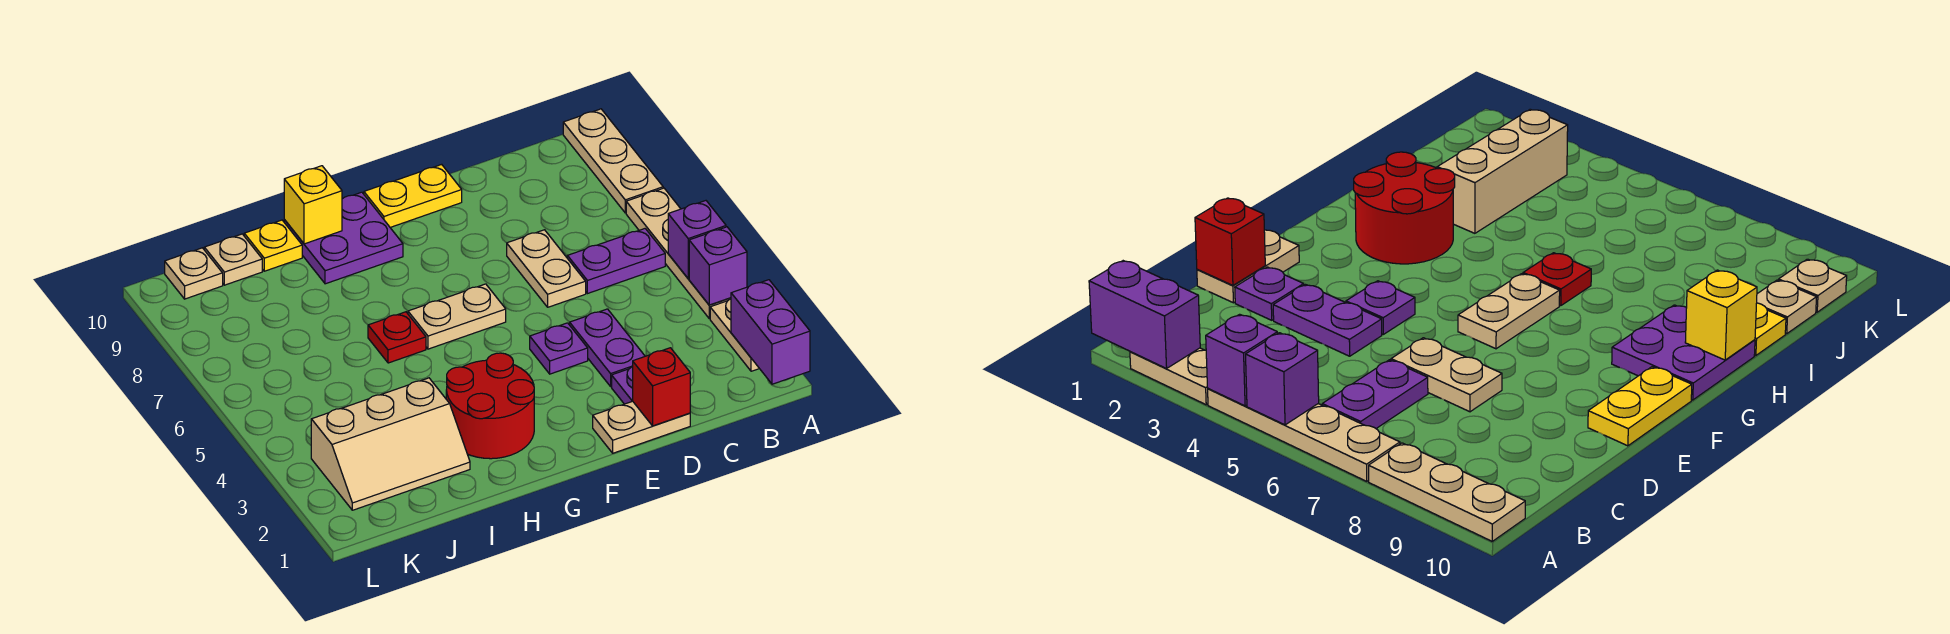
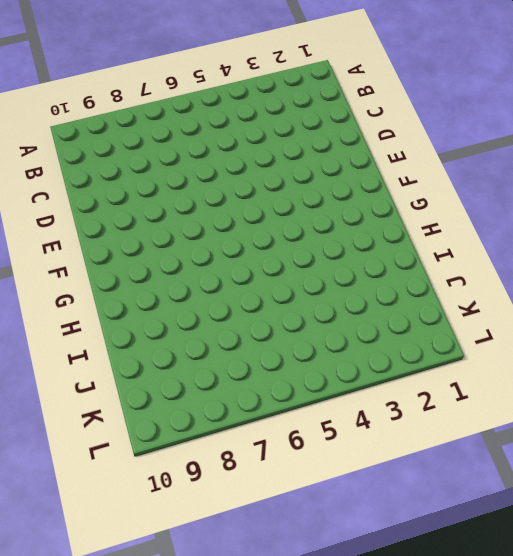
none -> tan plate A2:A3 level 1
none -> tan plate A4:A7 level 1
none -> tan plate A8:A10 level 1

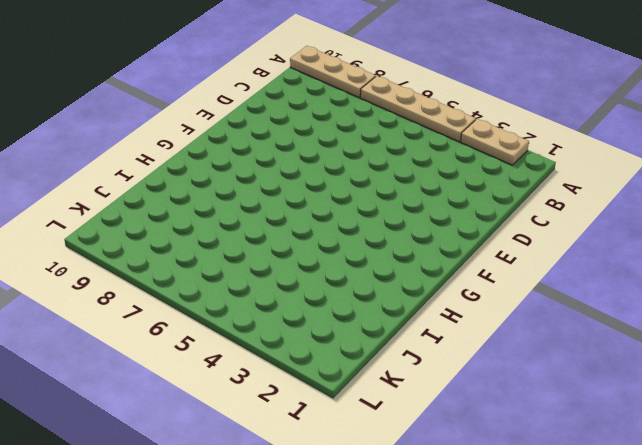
none -> purple plate B6:C6 level 1
none -> tan plate D1:E1 level 1
none -> purple plate D2 level 1

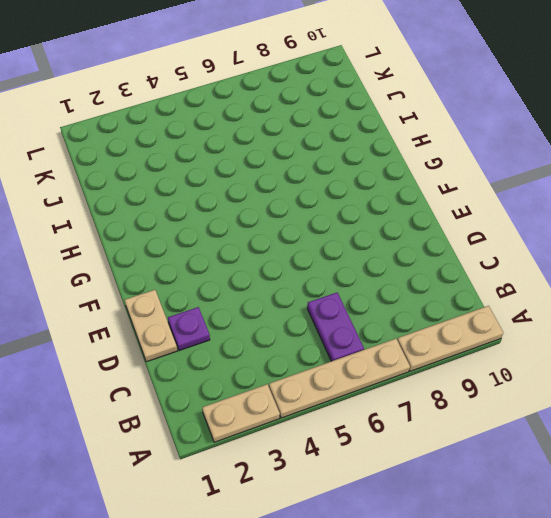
none -> purple plate D3:D4 level 1
none -> tan plate D6:D7 level 1
none -> purple plate E4 level 1

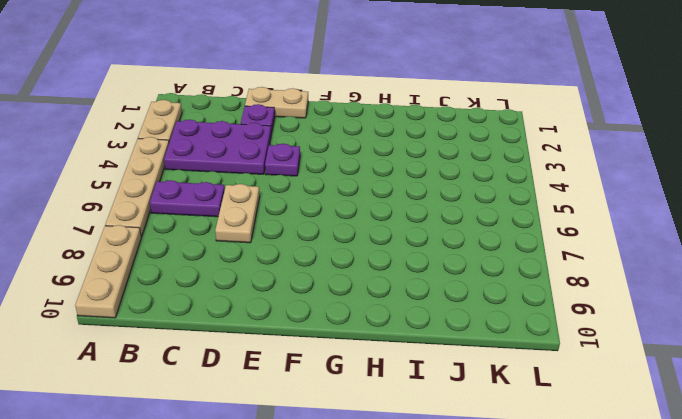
purple plate B3:D4 level 1 -> purple plate D3:D4 level 1
none -> yellow plate E10:F10 level 1
none -> tan plate F6:G6 level 1
none -> red round brick G2:H3 level 1

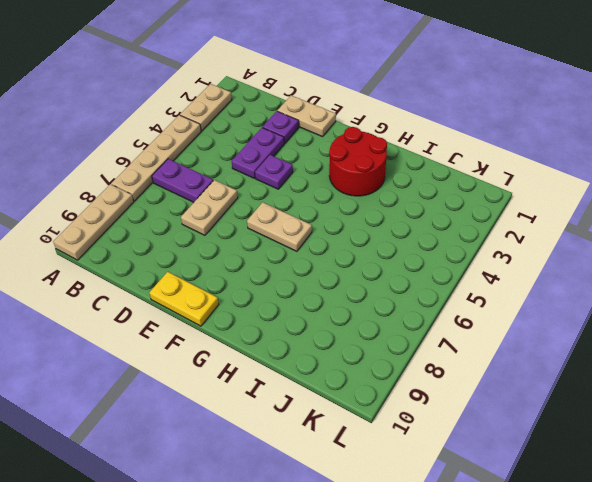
none -> purple plate G9:H10 level 1
none -> red plate H6 level 1
none -> tan slope I2:K3 level 1 top 3

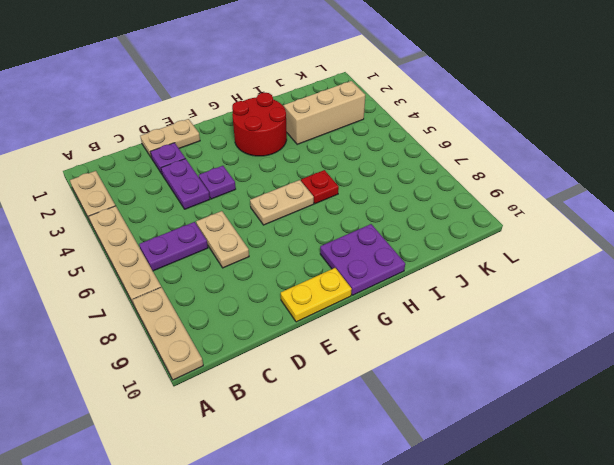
none -> yellow plate I10 level 1
none -> tan plate J10 level 1
none -> tan plate K10 level 1

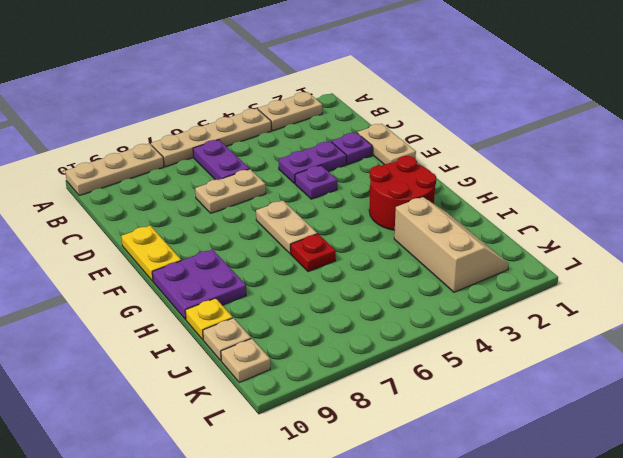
none -> purple brick A1:A2 level 2
none -> purple brick A4 level 2
none -> purple brick A5 level 2

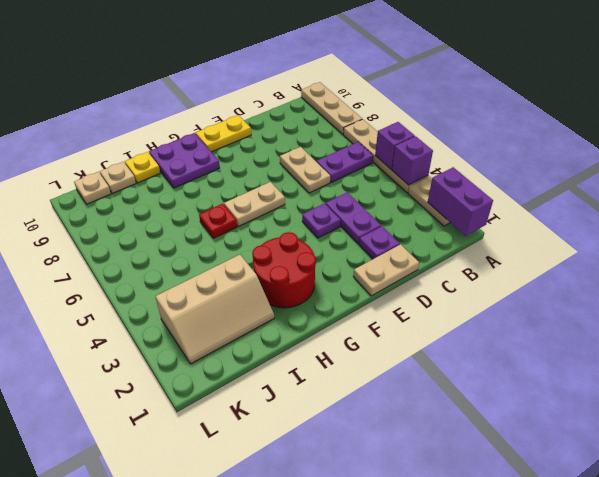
none -> red brick D1 level 2
none -> yellow brick H10 level 2

